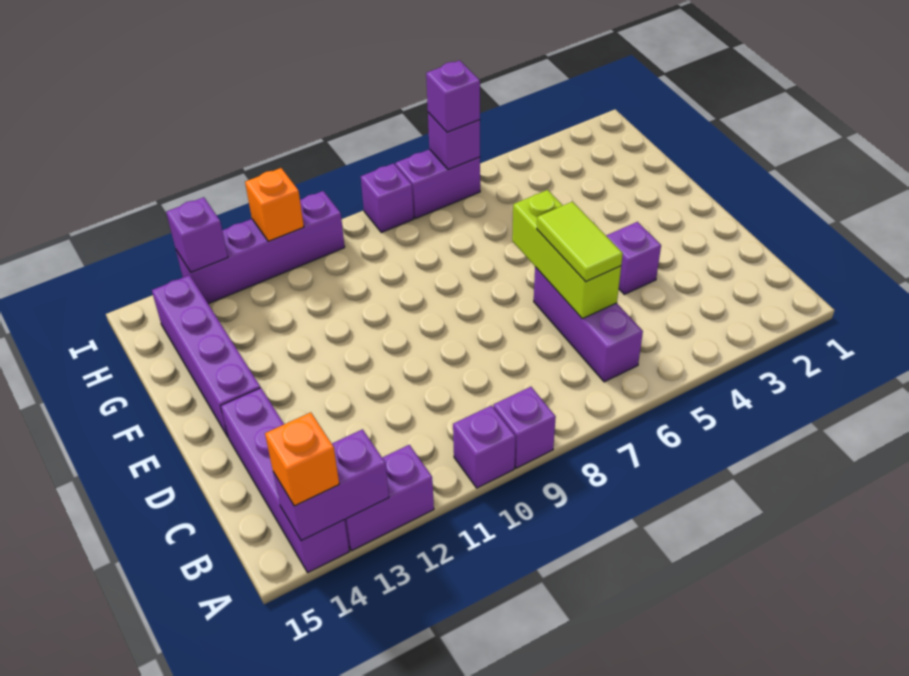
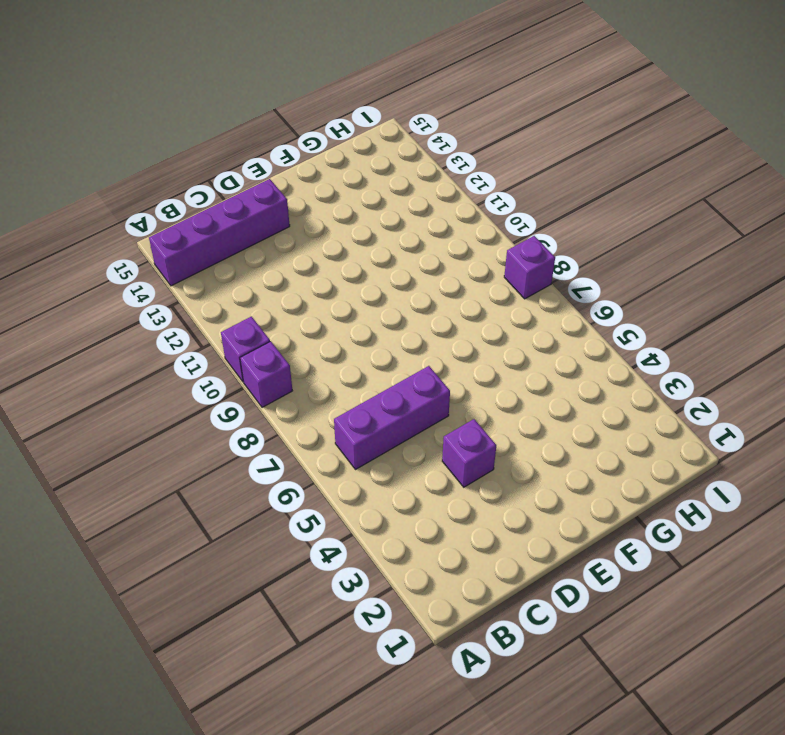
none -> purple brick A12:A13 level 1
none -> purple brick E14:H14 level 1
none -> purple brick I6:I7 level 1

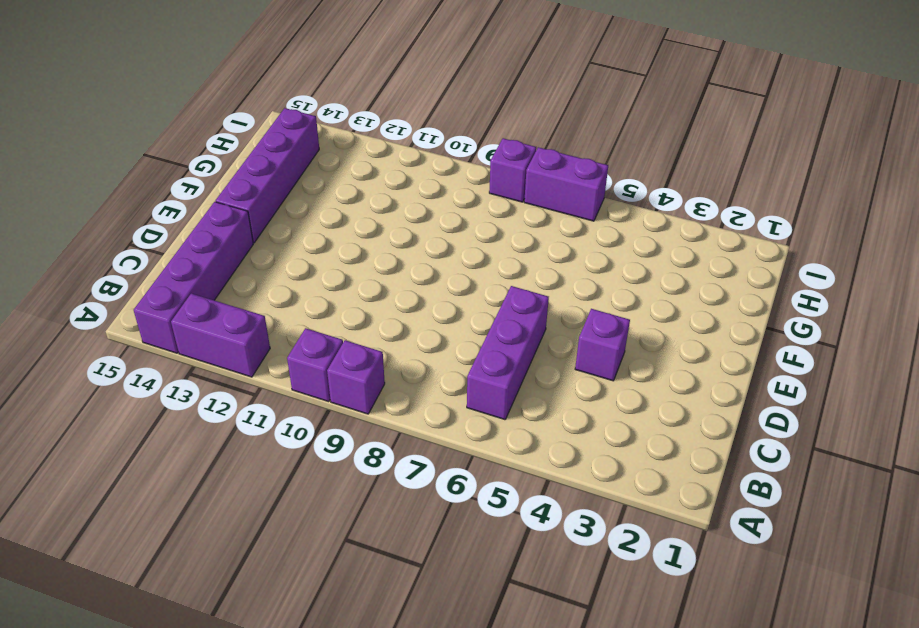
none -> purple brick I10:I13 level 1
none -> purple brick A13:A14 level 2
none -> lime brick C6:E6 level 2

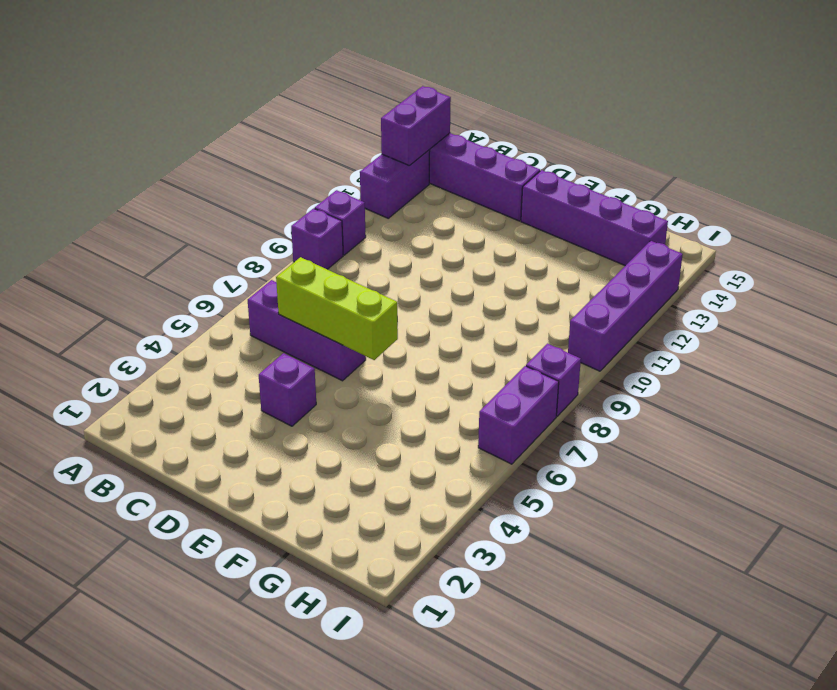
none -> purple brick I6 level 2
none -> orange brick I11 level 2
none -> purple brick I13 level 2

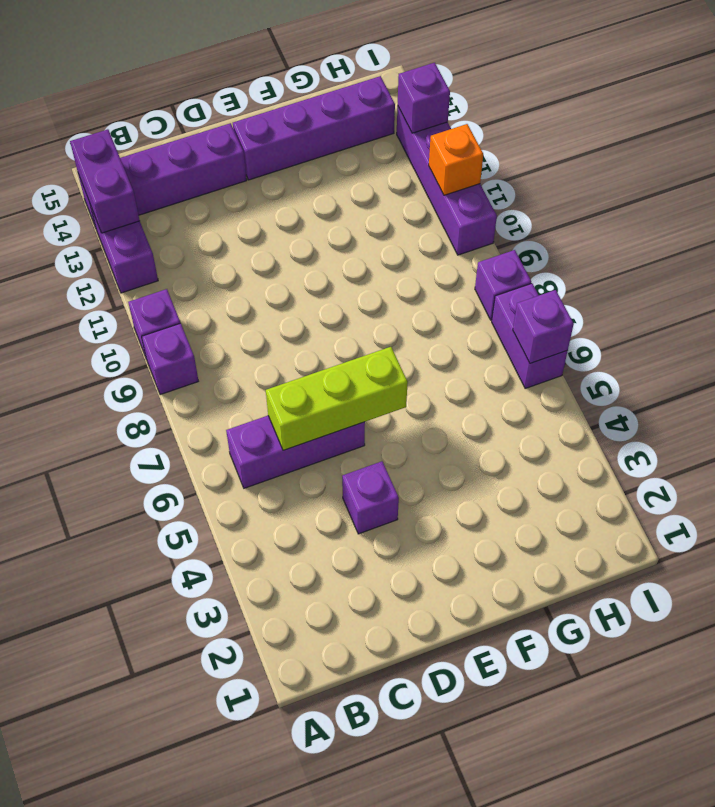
none -> orange brick A14 level 3
none -> lime tile C6:D6 level 3
none -> purple brick I6 level 3

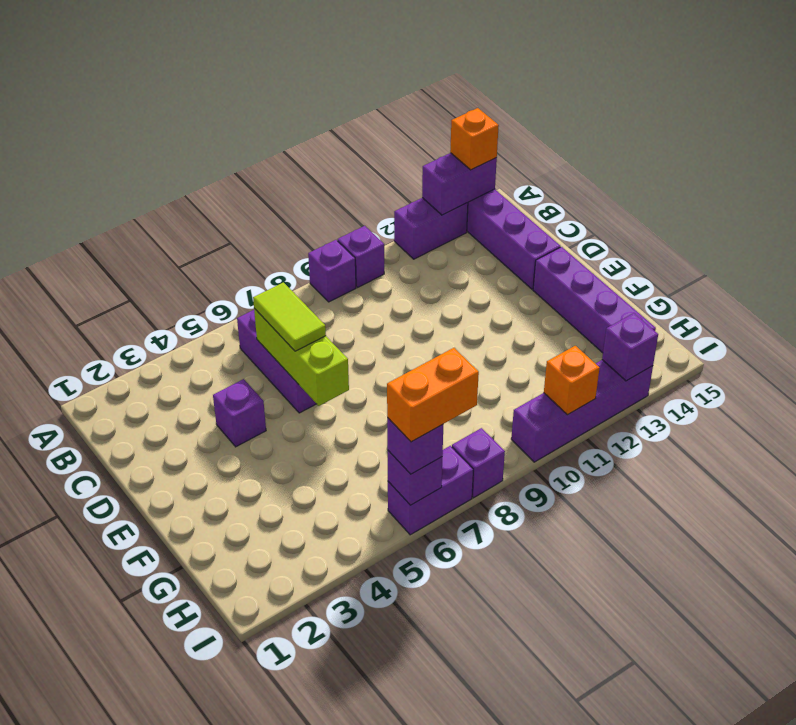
orange brick I6:I7 level 4 -> none

